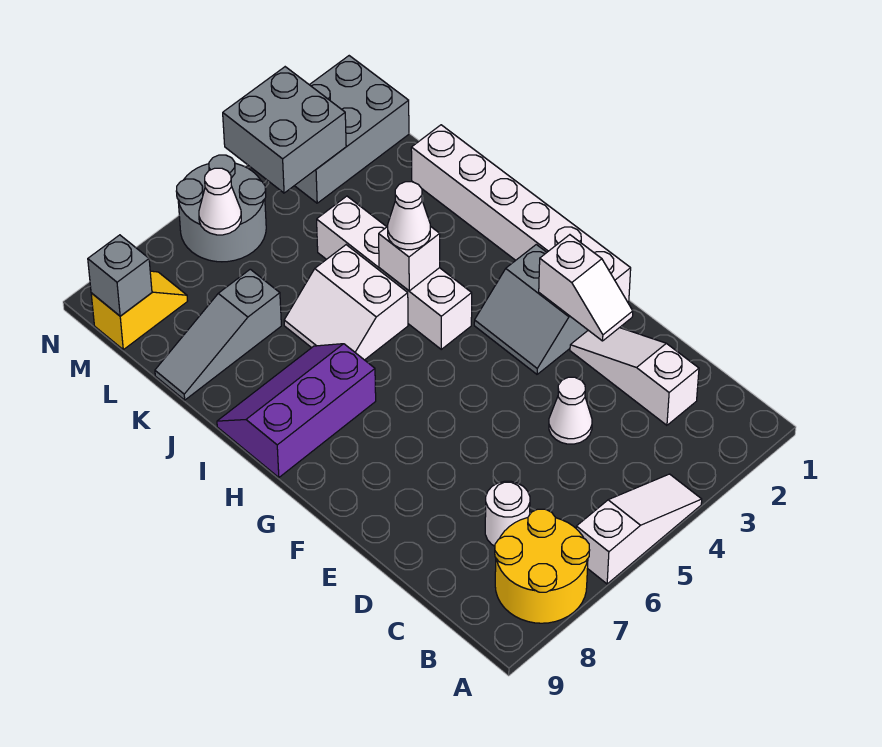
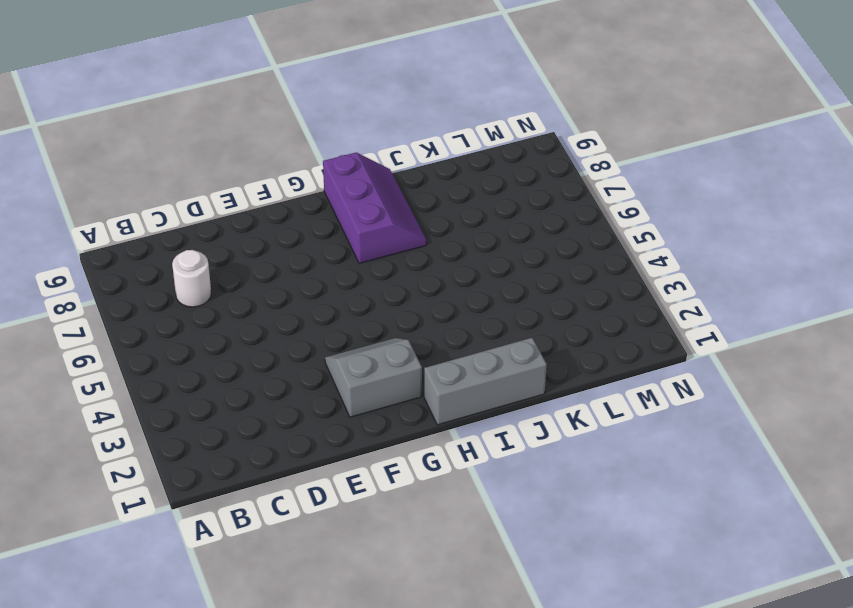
grey brick H1:J1 level 1 -> white brick F1:K1 level 1
none -> white slope A4:A6 level 1 top 6
none -> yellow round brick A7:B8 level 1
none -> white slope C2:E2 level 1 top C

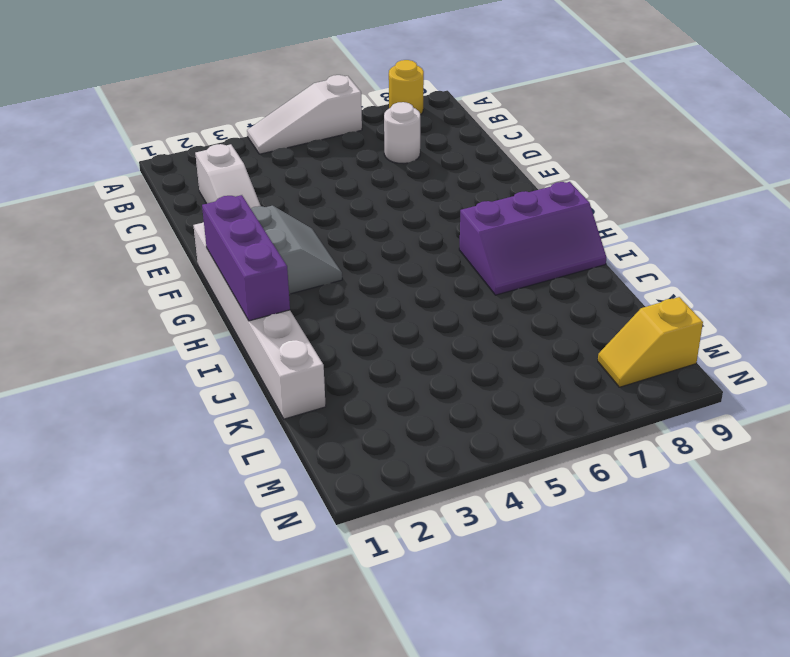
yellow round brick A8 level 1 -> yellow round brick A7:B8 level 1
purple brick G1:I1 level 2 -> none
none -> white cone D4 level 1
none -> white brick H4:K4 level 1
none -> white slope I5:J6 level 1 top 5

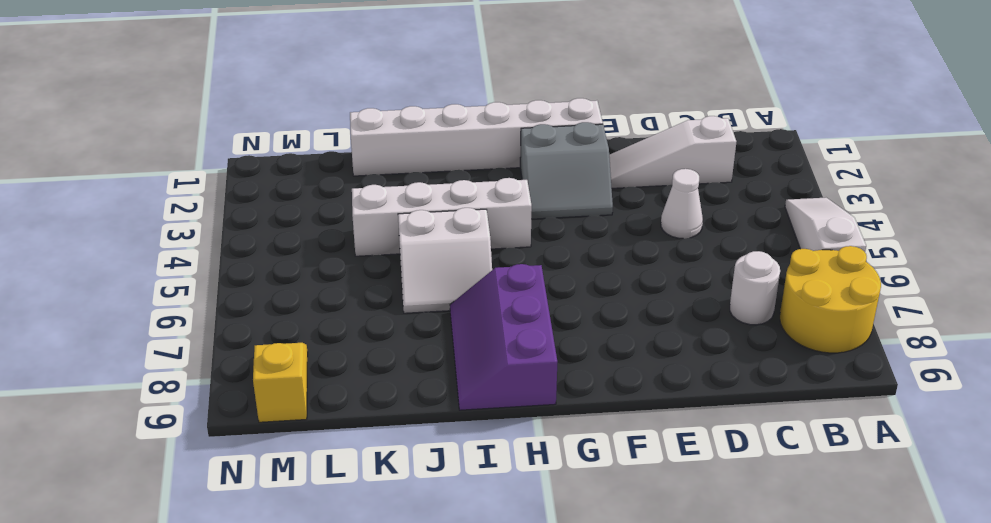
none -> grey slope K7:K9 level 1 top 7
none -> grey brick M1:N3 level 1
none -> grey round brick M5:N6 level 1

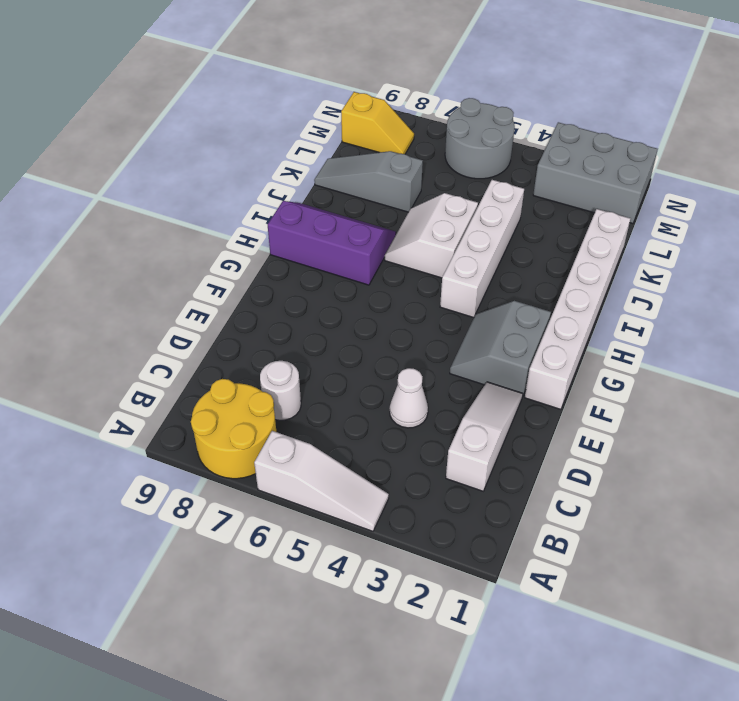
none -> white slope E2:F2 level 2 top F
none -> white brick I4 level 2
none -> grey brick M3:N4 level 2

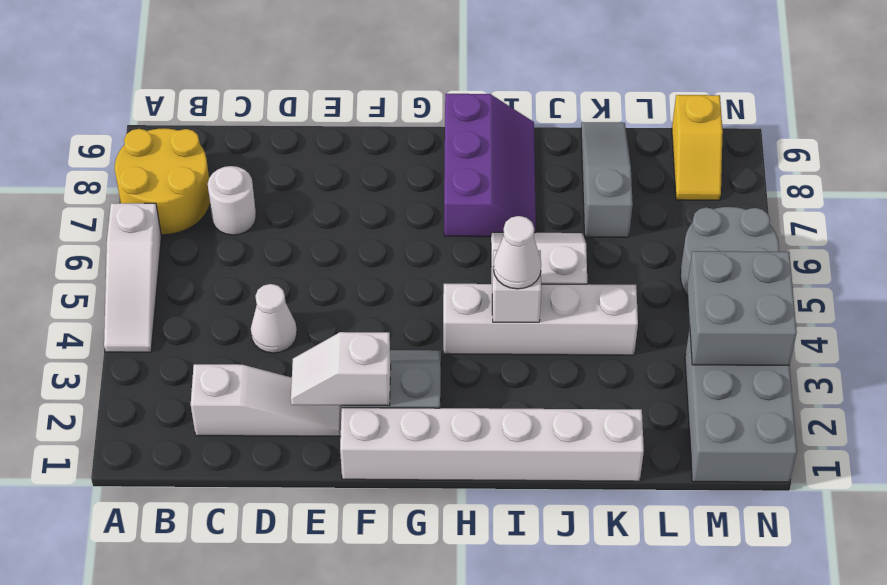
none -> white cone M6 level 2
none -> grey brick M9 level 2

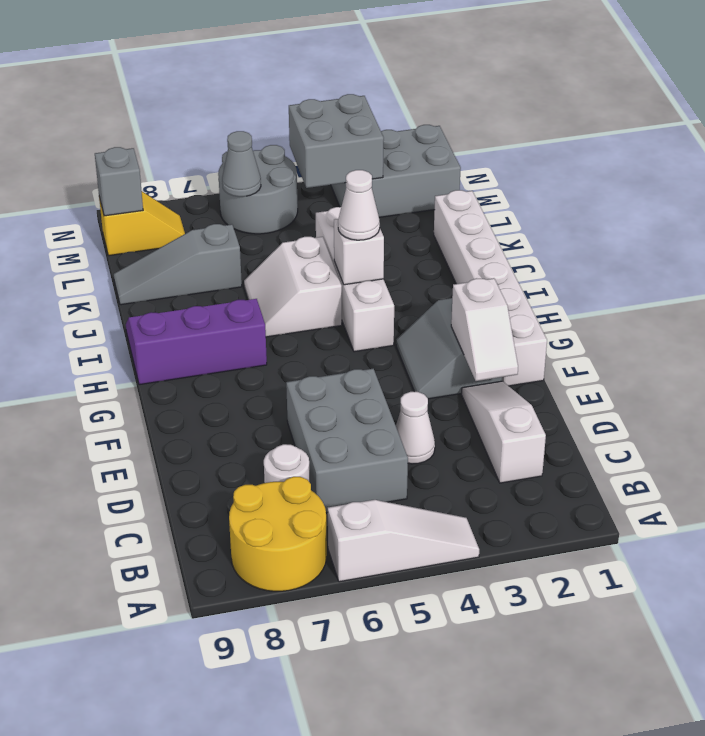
grey brick C5:E6 level 1 -> none
grey cone M6 level 2 -> white cone M6 level 2

